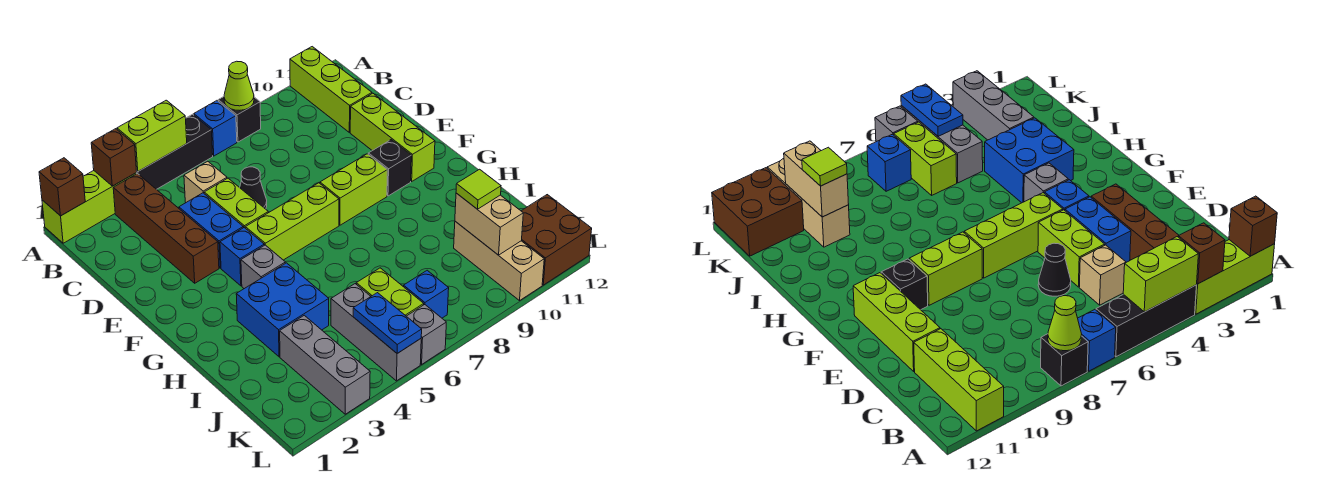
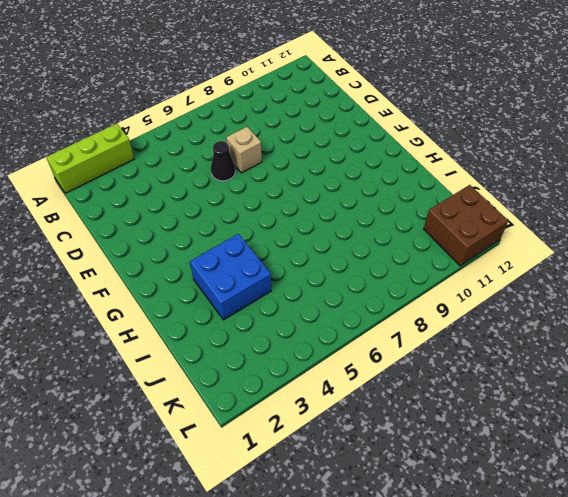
tan brick D7 level 1 -> tan brick C5 level 1
none -> black brick A4:A6 level 1
none -> blue brick A7 level 1
none -> black brick A8 level 1
none -> lime brick A11:C11 level 1

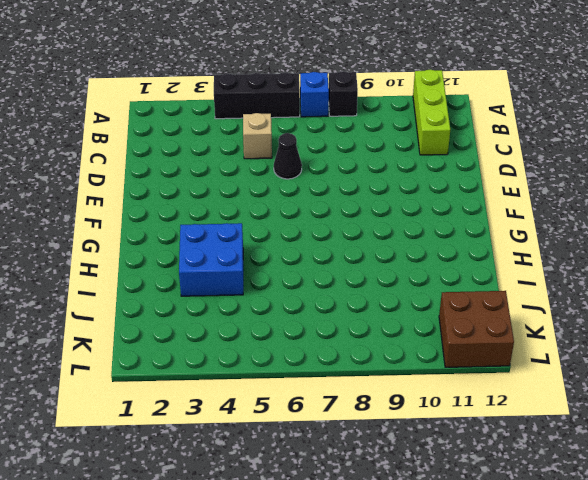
none -> lime brick A1:A3 level 1
none -> brown brick B3:E3 level 1
none -> blue brick D4:E4 level 1
none -> lime brick D5:E5 level 1

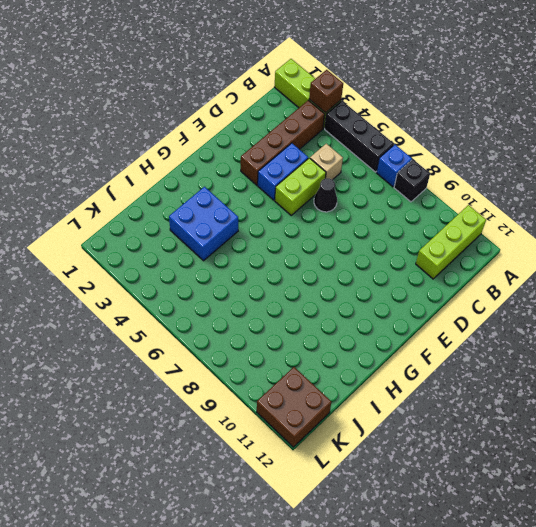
none -> lime brick D11:F11 level 1
none -> blue brick F4 level 1
none -> lime brick F5:F7 level 1
none -> lime brick F8:F9 level 1

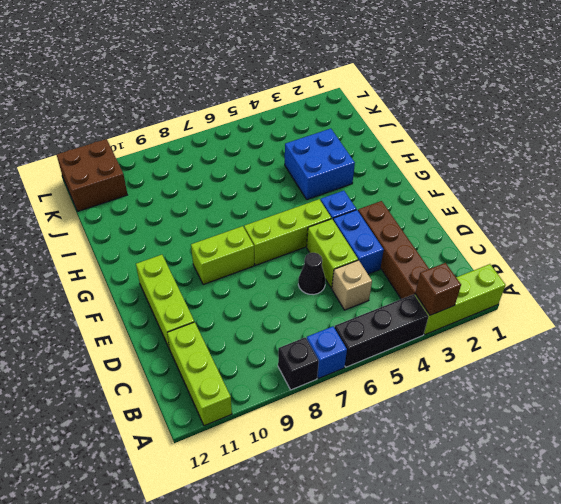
none -> black brick F10 level 1
none -> grey brick G4 level 1
none -> grey brick J3:L3 level 1
none -> grey brick J5:L5 level 1

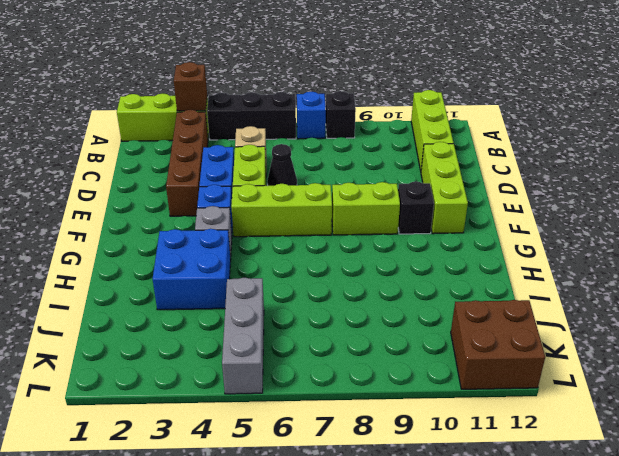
none -> grey brick J3:L3 level 1
none -> lime brick J6:K6 level 1
none -> tan brick J10:L10 level 1
none -> blue brick K7 level 1

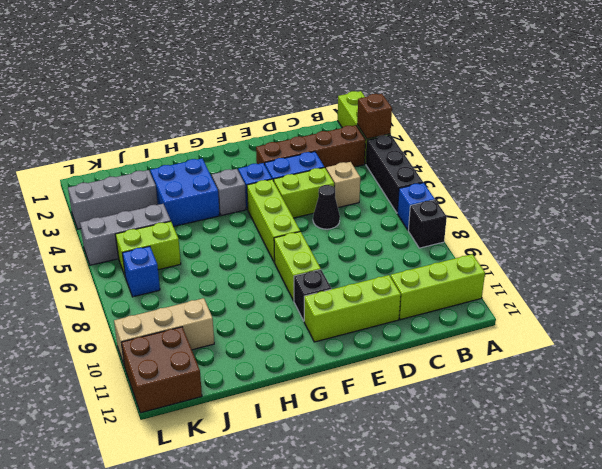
none -> grey brick L6 level 1
none -> brown brick A1 level 2
none -> lime brick A4:A5 level 2
none -> lime cone A8 level 2

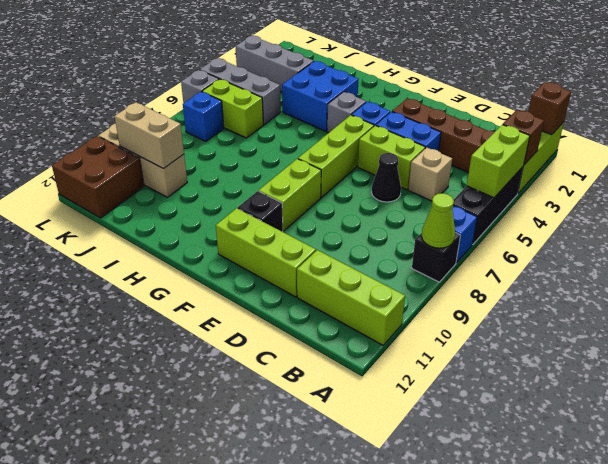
none -> blue plate K5:L5 level 2
none -> lime tile J10 level 3

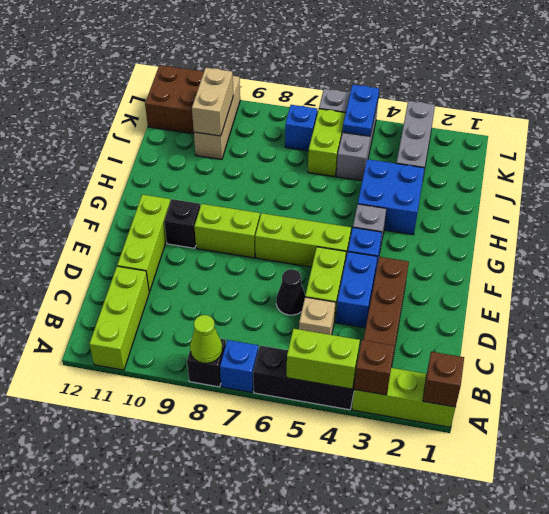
none -> lime tile J10 level 3

